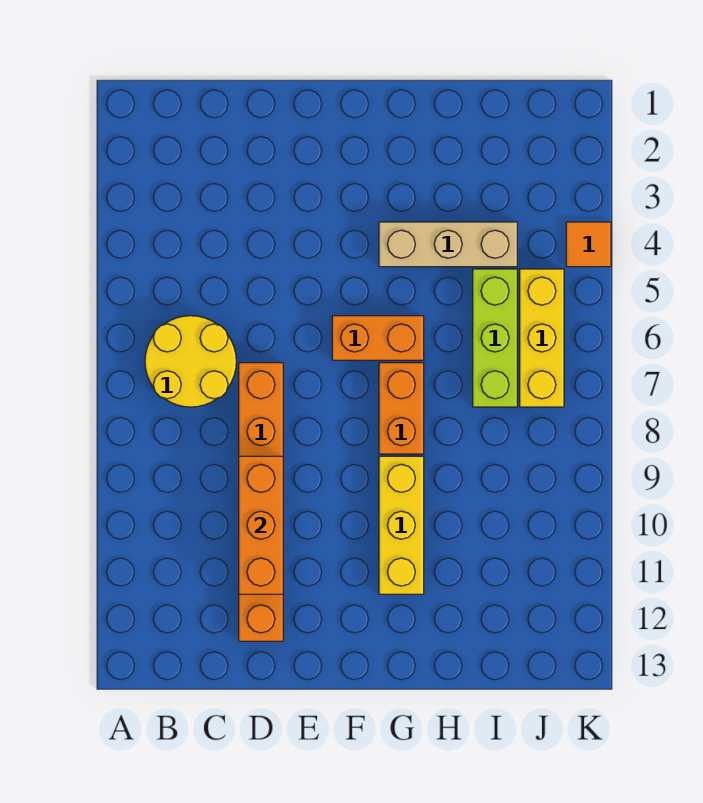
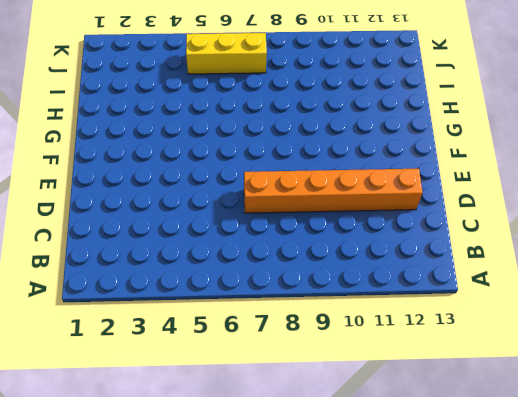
none -> yellow round brick B6:C7 level 1
none -> orange brick F6:G6 level 1

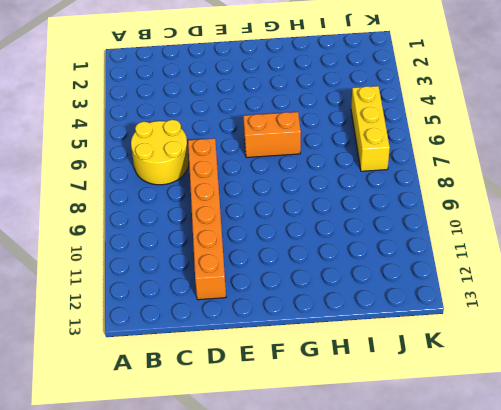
none -> tan brick G4:I4 level 1
none -> orange brick G7:G8 level 1

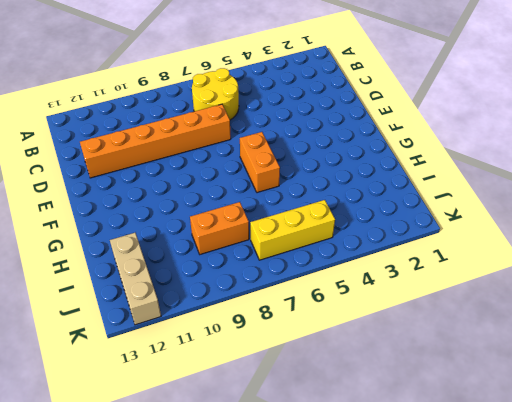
orange brick I8:I9 level 1 -> orange brick G7:G8 level 1
tan brick I12:K12 level 1 -> tan brick G4:I4 level 1
none -> yellow brick G9:G11 level 1
none -> lime brick I5:I7 level 1

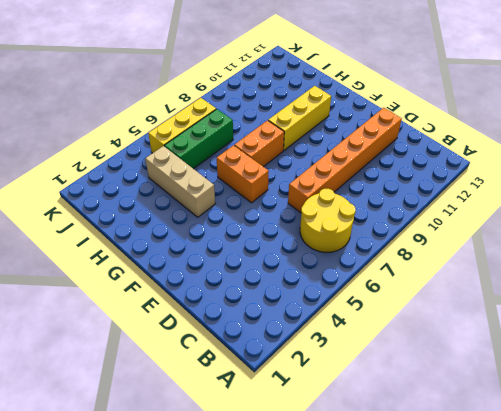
green brick I5:I7 level 1 -> lime brick I5:I7 level 1
none -> orange tile K4 level 1
none -> orange brick D9:D11 level 2

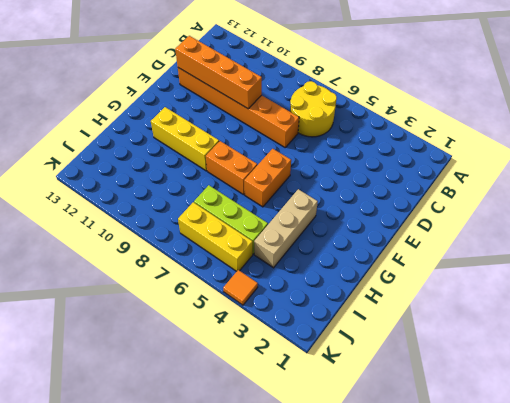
orange brick D9:D12 level 2 -> orange brick D9:D11 level 2

